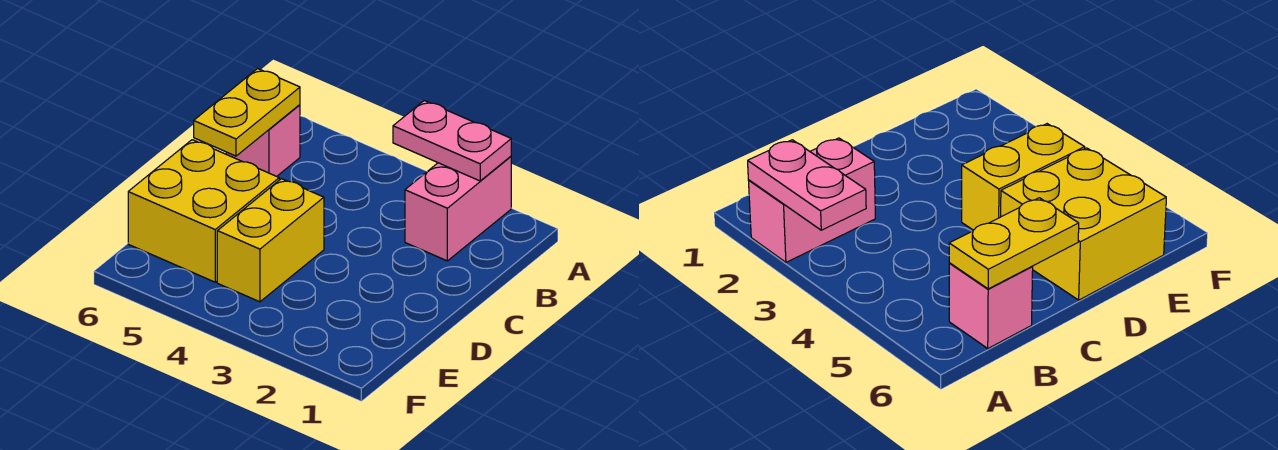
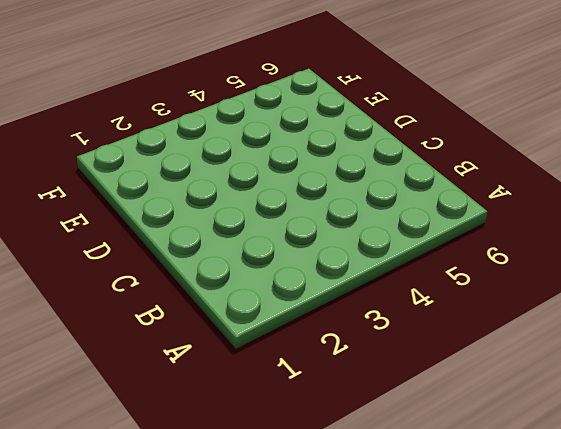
none -> pink brick A2:B2 level 1
none -> pink brick B6 level 1

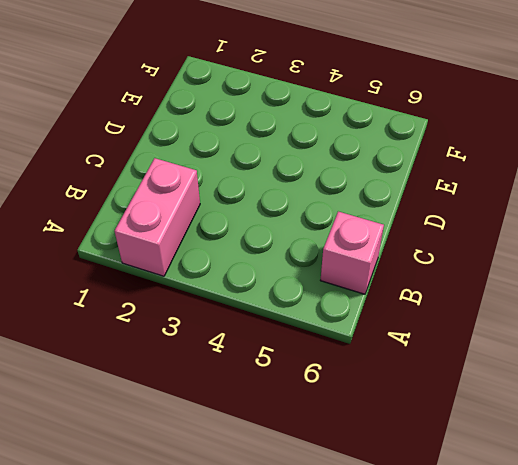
none -> yellow brick D4:E4 level 1
none -> yellow brick D5:E6 level 1

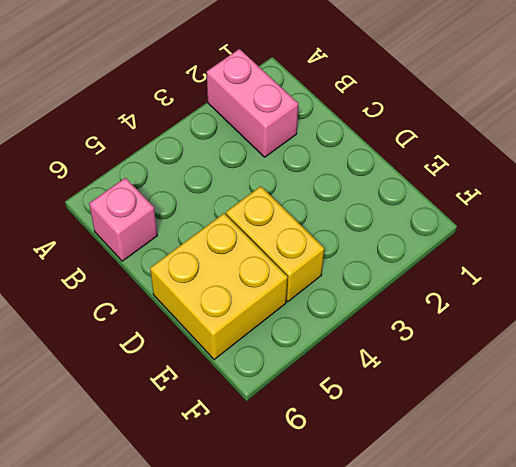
none -> pink plate A2:A3 level 2
none -> yellow plate B6:C6 level 2

